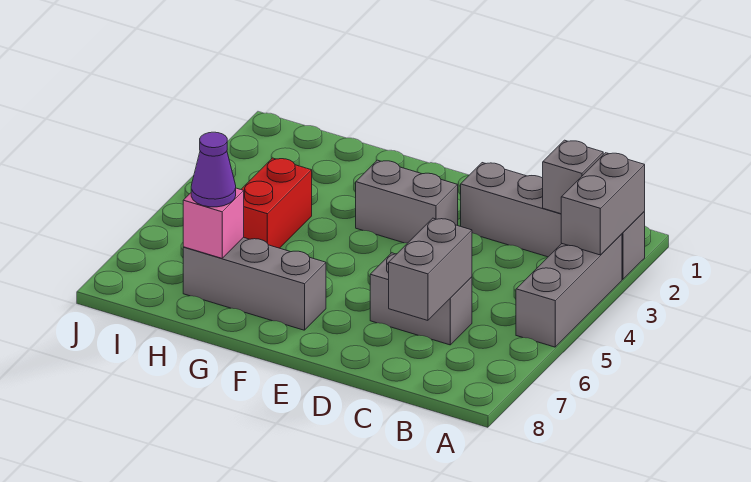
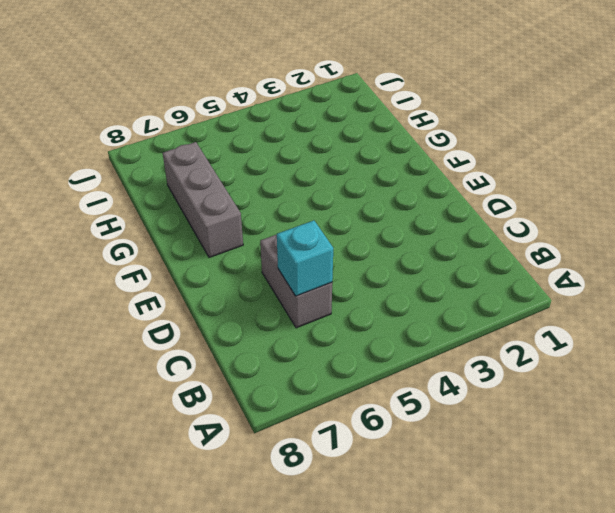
cyan brick C6 level 2 -> grey brick C6:C7 level 2
none -> grey brick A2:D2 level 1
none -> grey brick A3:A5 level 1

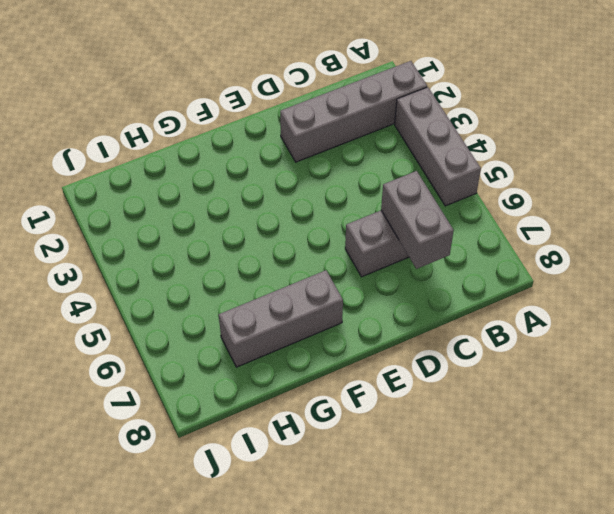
none -> grey brick E3:F3 level 1
none -> red brick H4:H5 level 1

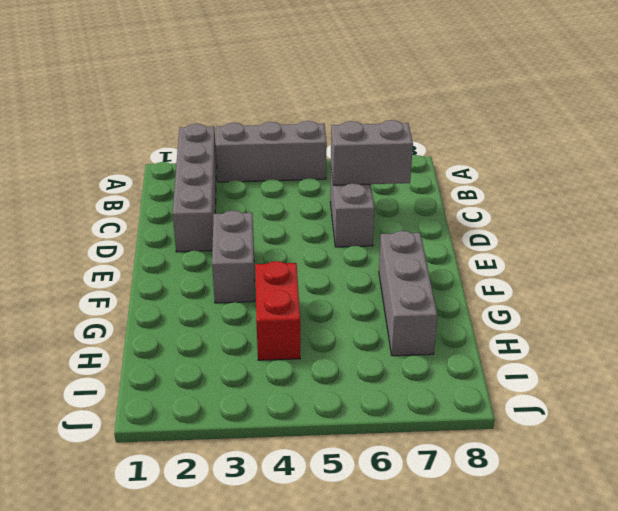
red brick G4:H4 level 1 -> red brick H4:H5 level 1
none -> grey brick A2:A3 level 2
none -> grey brick B2 level 2

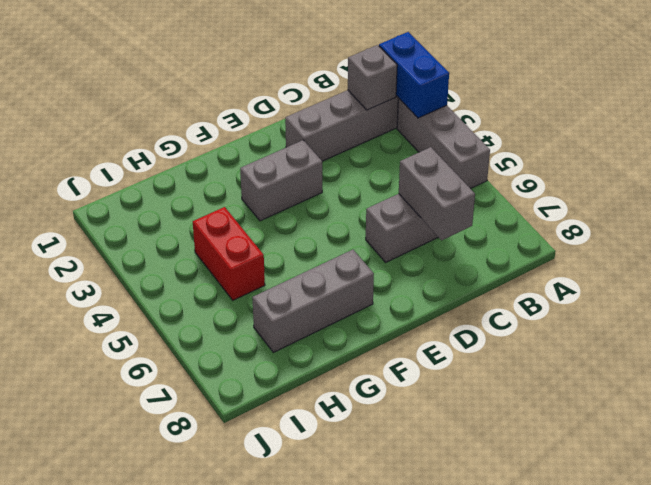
blue brick A2:A3 level 2 -> grey brick A2:A3 level 2
none -> pink brick H7 level 2
none -> purple cone H7 level 3

